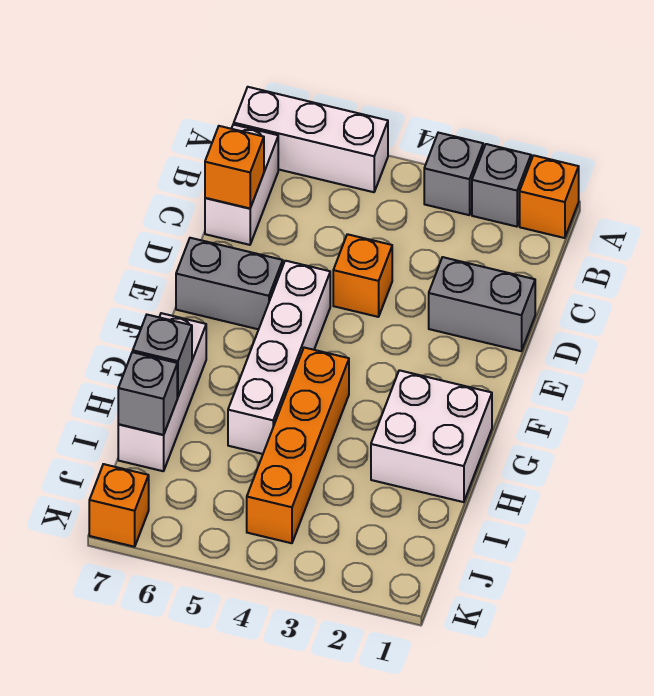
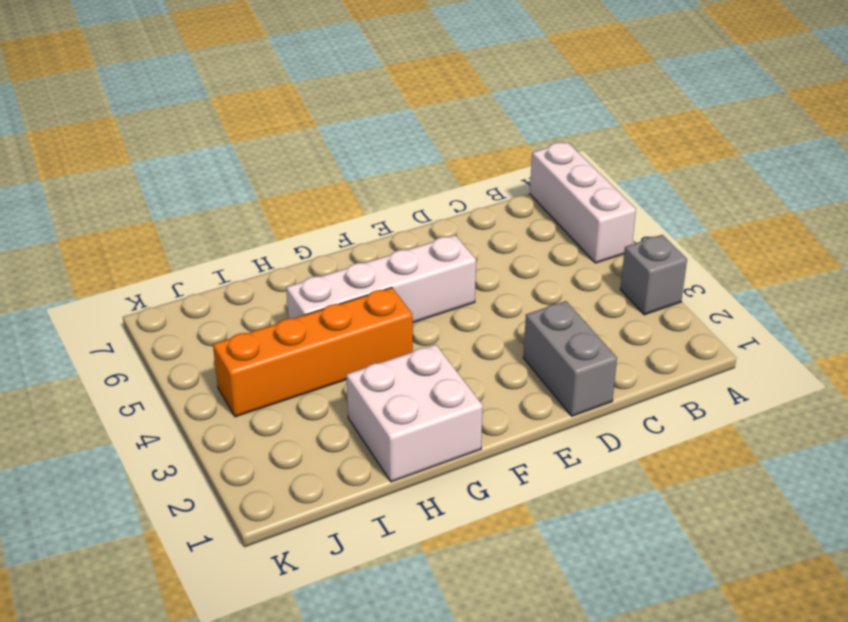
none -> orange brick A1 level 1
none -> grey brick A2 level 1
none -> white brick B7:C7 level 1

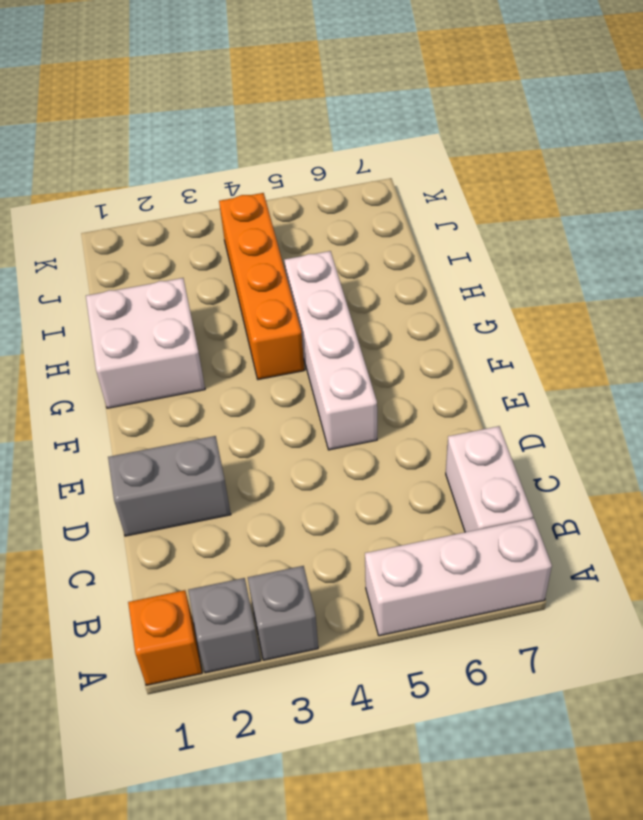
none -> orange brick D4 level 1
none -> grey brick E6:E7 level 1
none -> white brick G7:I7 level 1

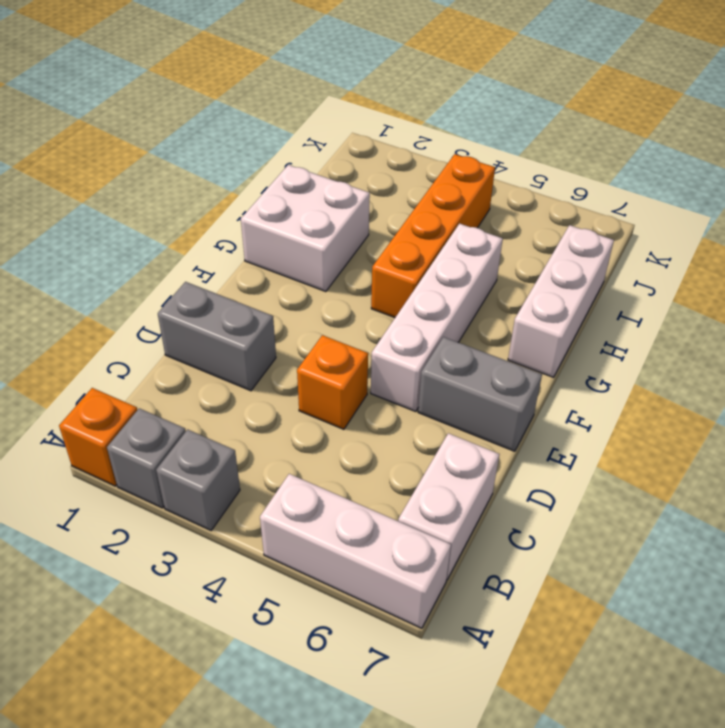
none -> orange brick K7 level 1
none -> orange brick C7 level 2
none -> grey brick H7 level 2

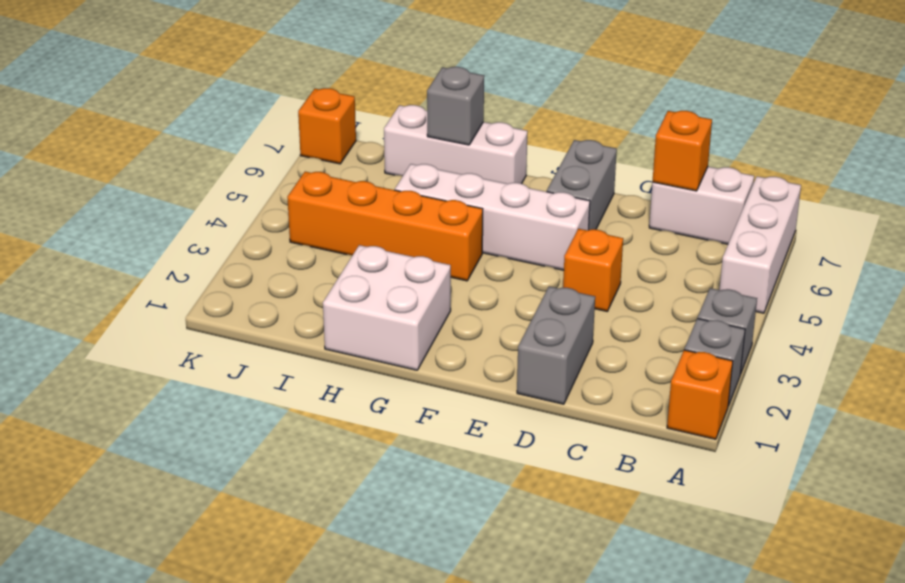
none -> grey brick I7 level 2

